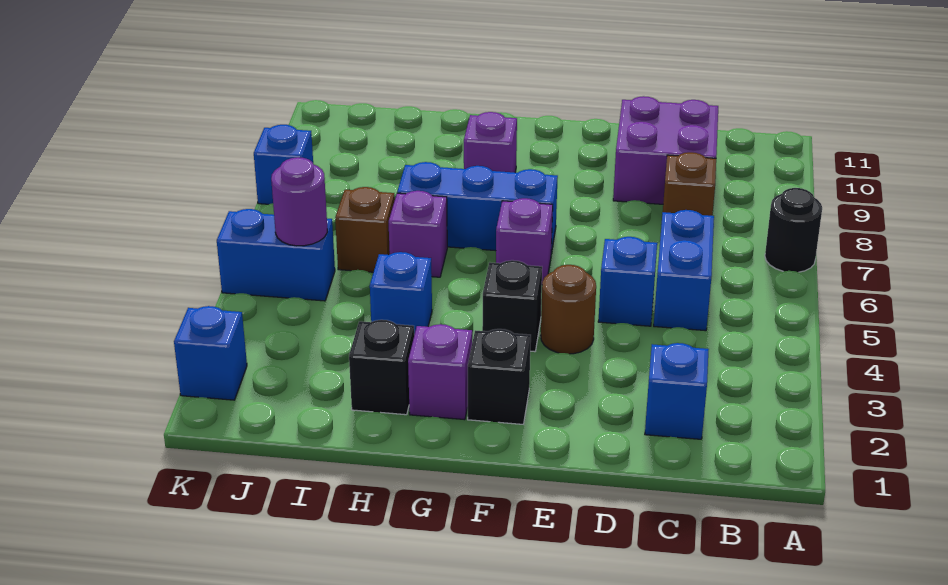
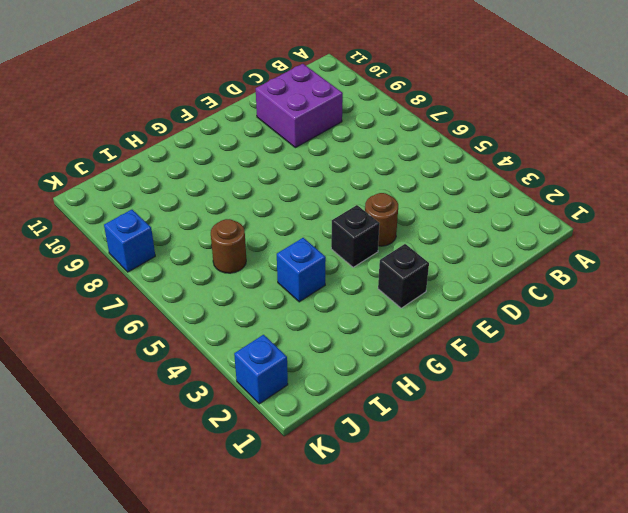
brown round brick I6 level 1 -> brown brick I6 level 1
none -> black round brick A7 level 1
none -> blue brick C2 level 1
none -> blue brick C5:C6 level 1

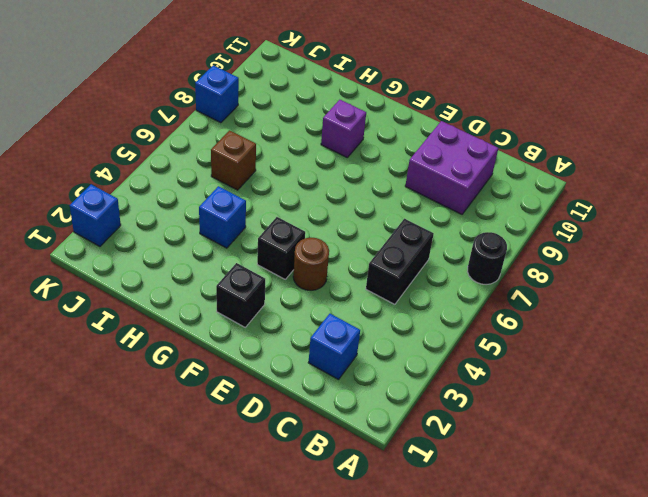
black brick C5:C6 level 1 -> blue brick C5:C6 level 1
none -> brown brick C8 level 1
none -> blue brick D5 level 1
none -> purple brick F6 level 1

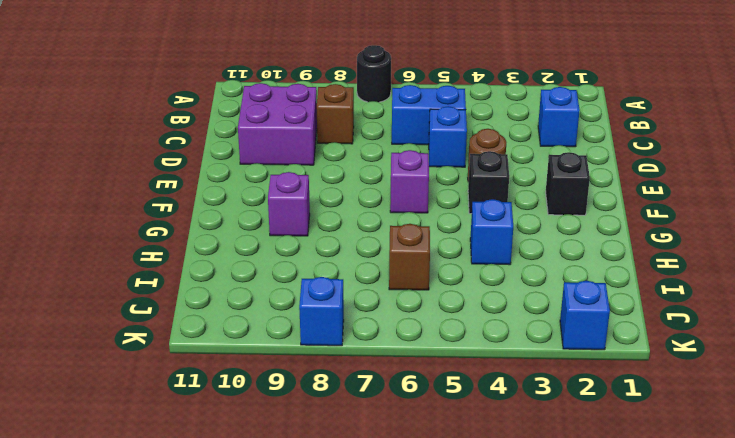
none -> blue brick F7:H7 level 1
none -> purple brick G2 level 1
none -> black brick H2 level 1

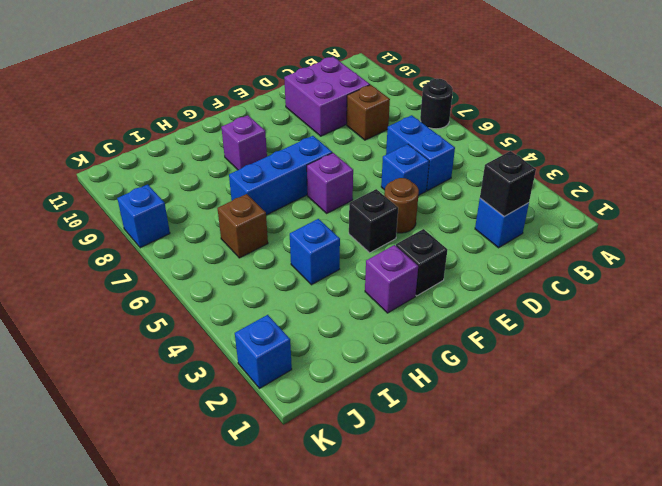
black brick C2 level 2 -> black brick H2 level 1
none -> purple brick H6 level 1
none -> blue brick J5:K5 level 1
none -> purple round brick J5 level 2

